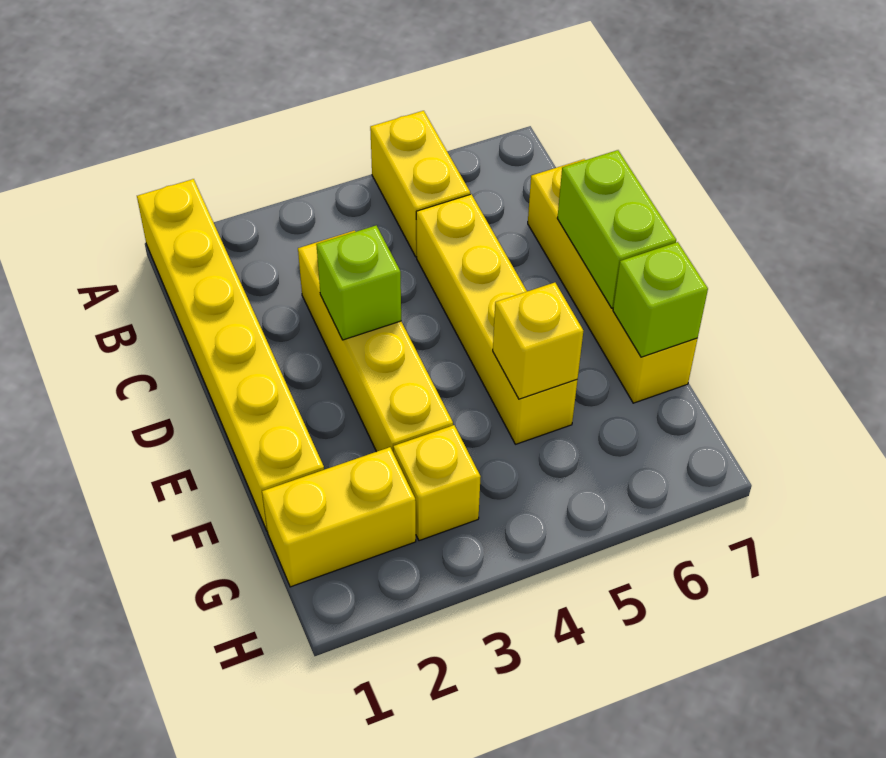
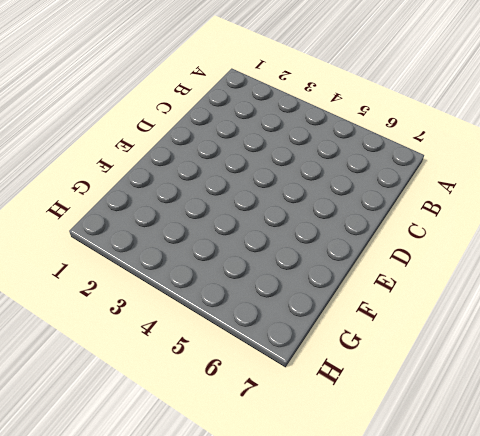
none -> yellow brick A1:F1 level 1
none -> yellow brick A5:B5 level 1

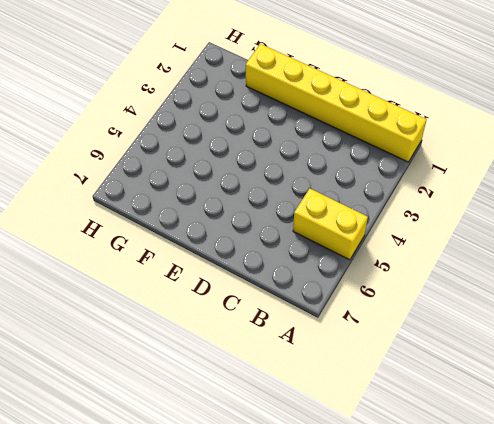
none -> yellow brick C3:F3 level 1
none -> yellow brick C5:F5 level 1

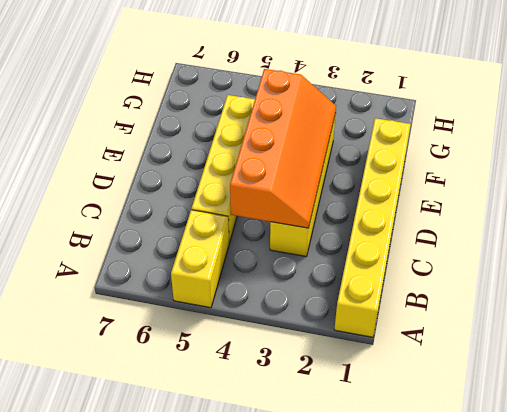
orange slope C3:F4 level 2 top 4 -> lime brick D3 level 2
none -> yellow brick C7:F7 level 1
none -> yellow brick G1:G2 level 1

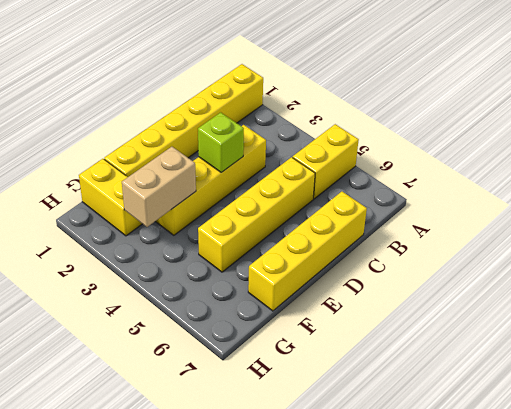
tan brick F3:G3 level 2 -> none
none -> yellow brick G3 level 1
none -> lime brick D7:E7 level 2

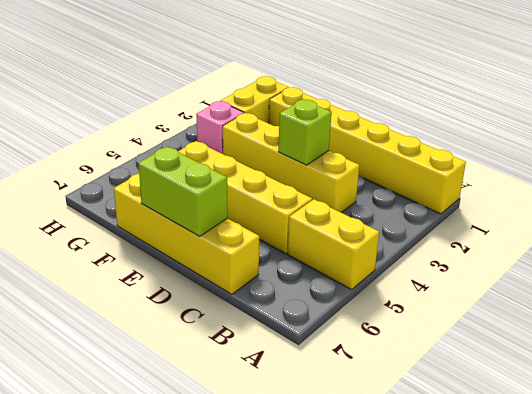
pink brick G3 level 1 -> yellow brick G3 level 1
none -> yellow brick F5 level 2
none -> lime brick F7 level 2

